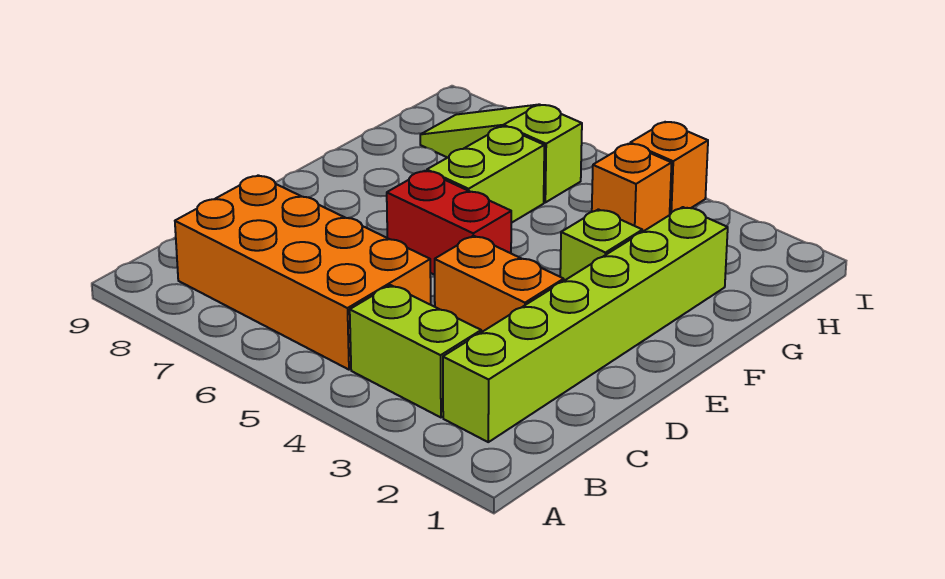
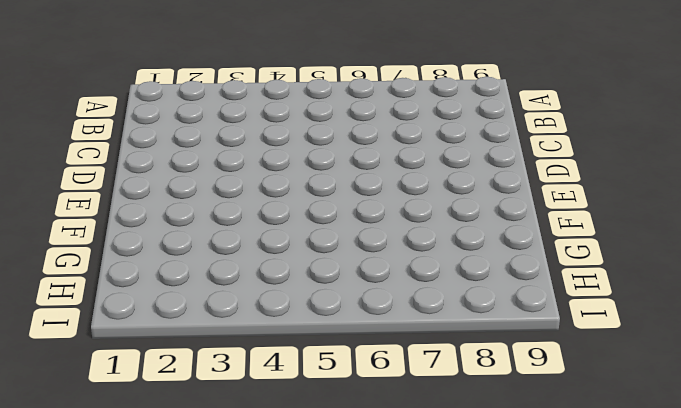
none -> lime brick B2:G2 level 1
none -> lime brick B3:B4 level 1

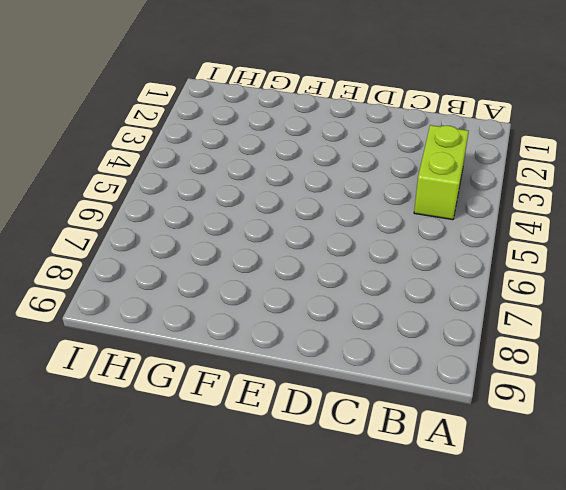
none -> lime brick B2:G2 level 1
none -> orange brick B5:C8 level 1

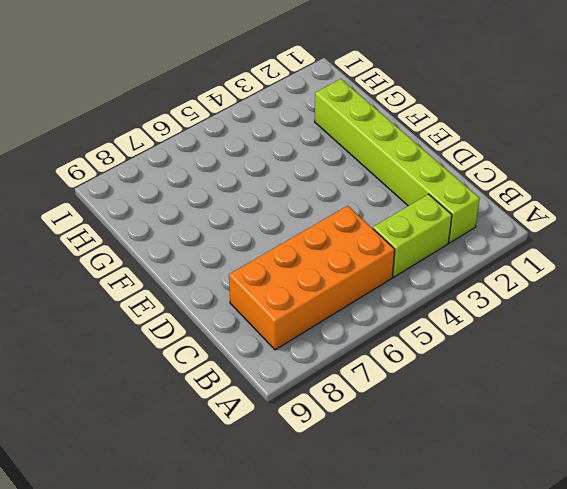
none -> orange brick D3:D4 level 1
none -> red brick E5:E6 level 1

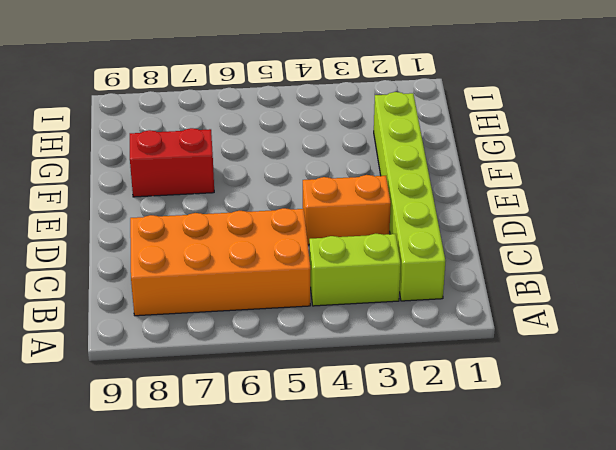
red brick F7:F8 level 1 -> red brick E5:E6 level 1
none -> lime brick F3 level 1
none -> lime brick F6:G6 level 1

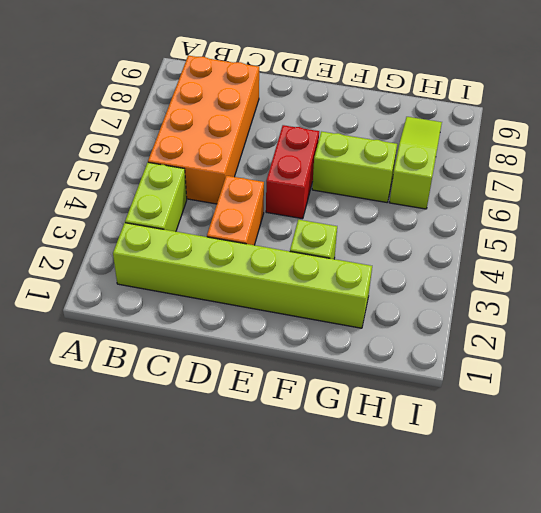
none -> orange brick H4 level 1
none -> orange brick I4 level 1

